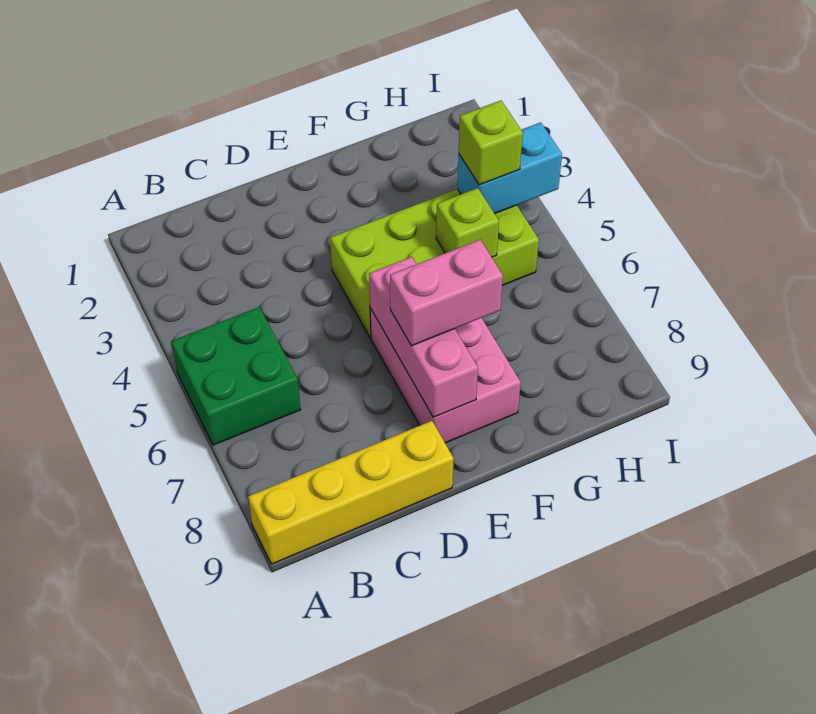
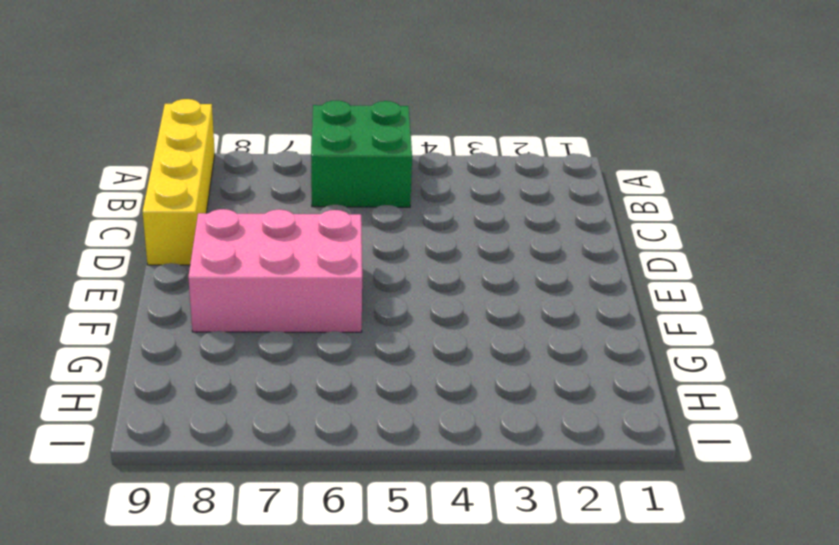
none -> lime brick E4:H5 level 1
none -> pink brick E6:E8 level 2

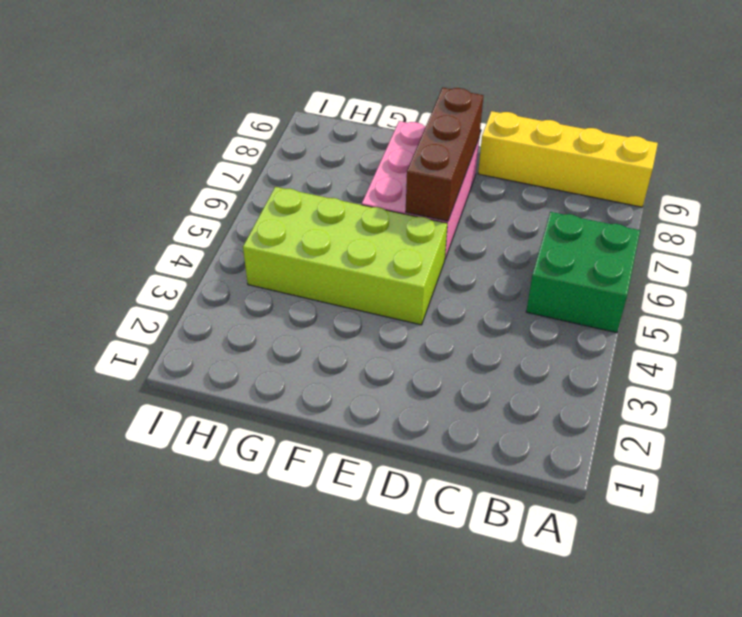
brown brick E6:E8 level 2 -> pink brick E6:E8 level 2
none -> lime brick G5 level 2
none -> cyan brick H4:I4 level 2

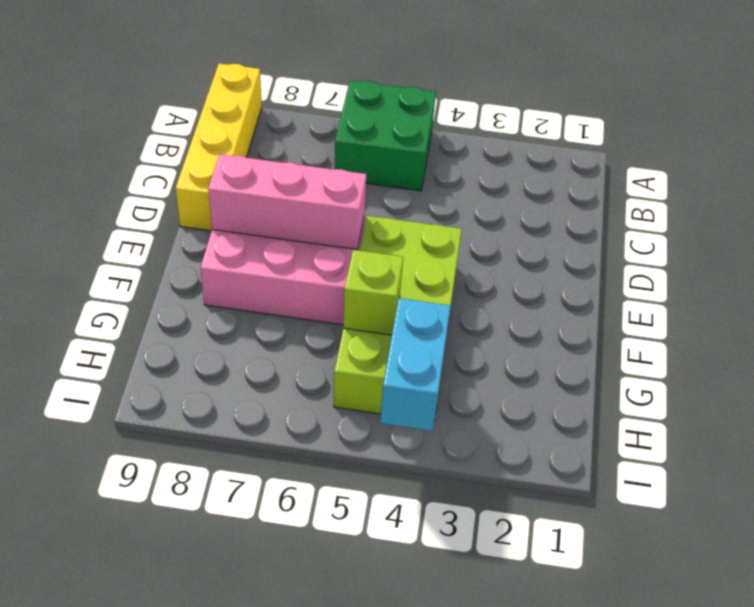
none -> pink brick E7:F7 level 3
none -> lime brick H4 level 3

